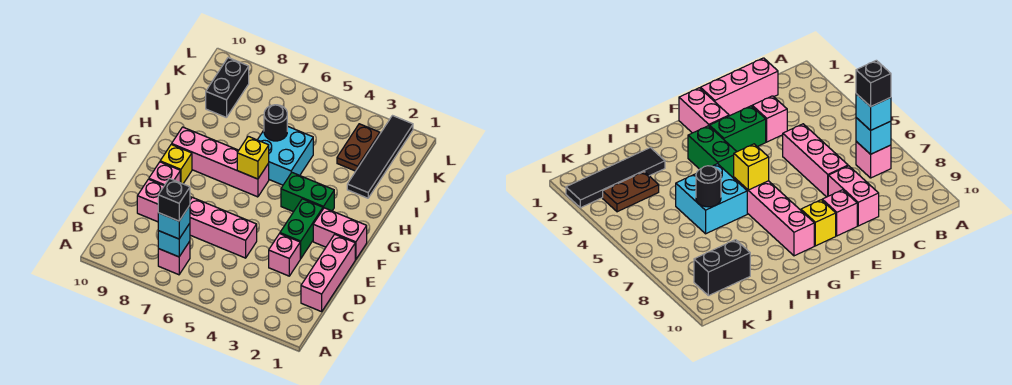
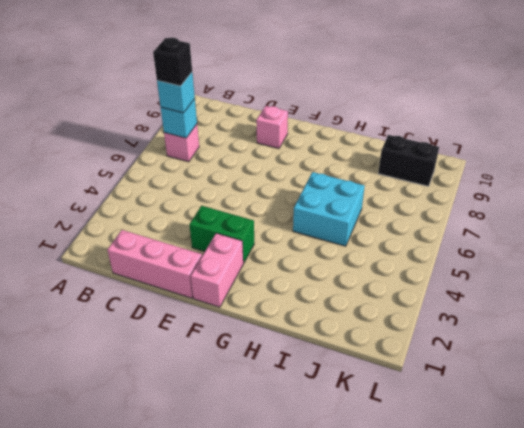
none -> pink brick D3 level 1
none -> pink brick D5:D7 level 1
none -> pink brick D8:D9 level 1

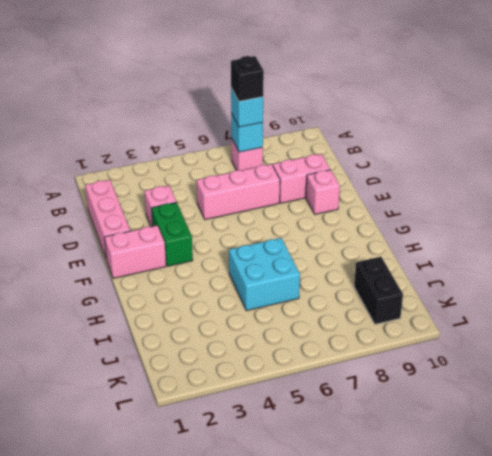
none -> yellow brick F9 level 1
none -> green brick G3:G4 level 1
none -> pink brick G6:G9 level 1

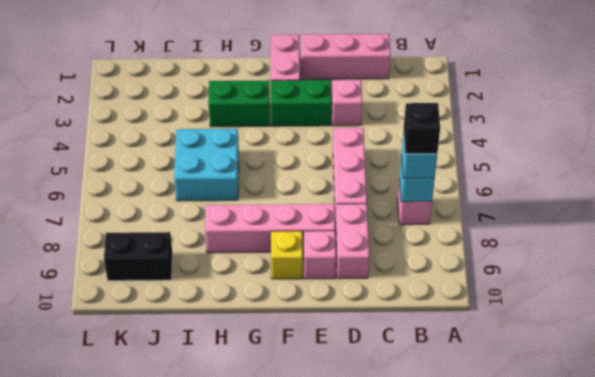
pink brick E8:H8 level 1 -> pink brick G6:G9 level 1
green brick G3:H3 level 1 -> green brick G3:G4 level 1
none -> black tile I2:L2 level 1
none -> brown plate J3:K3 level 1
none -> yellow brick G6 level 2

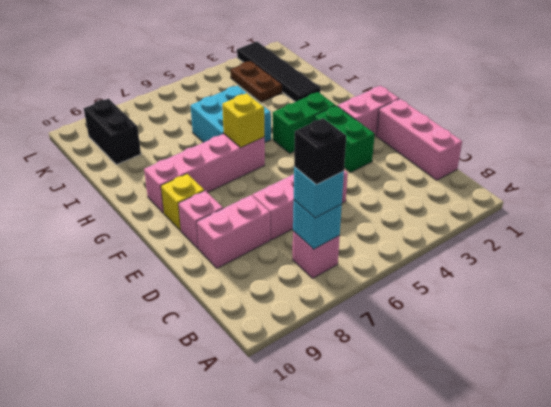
none -> pink brick D3 level 1
none -> black round brick I6 level 2

